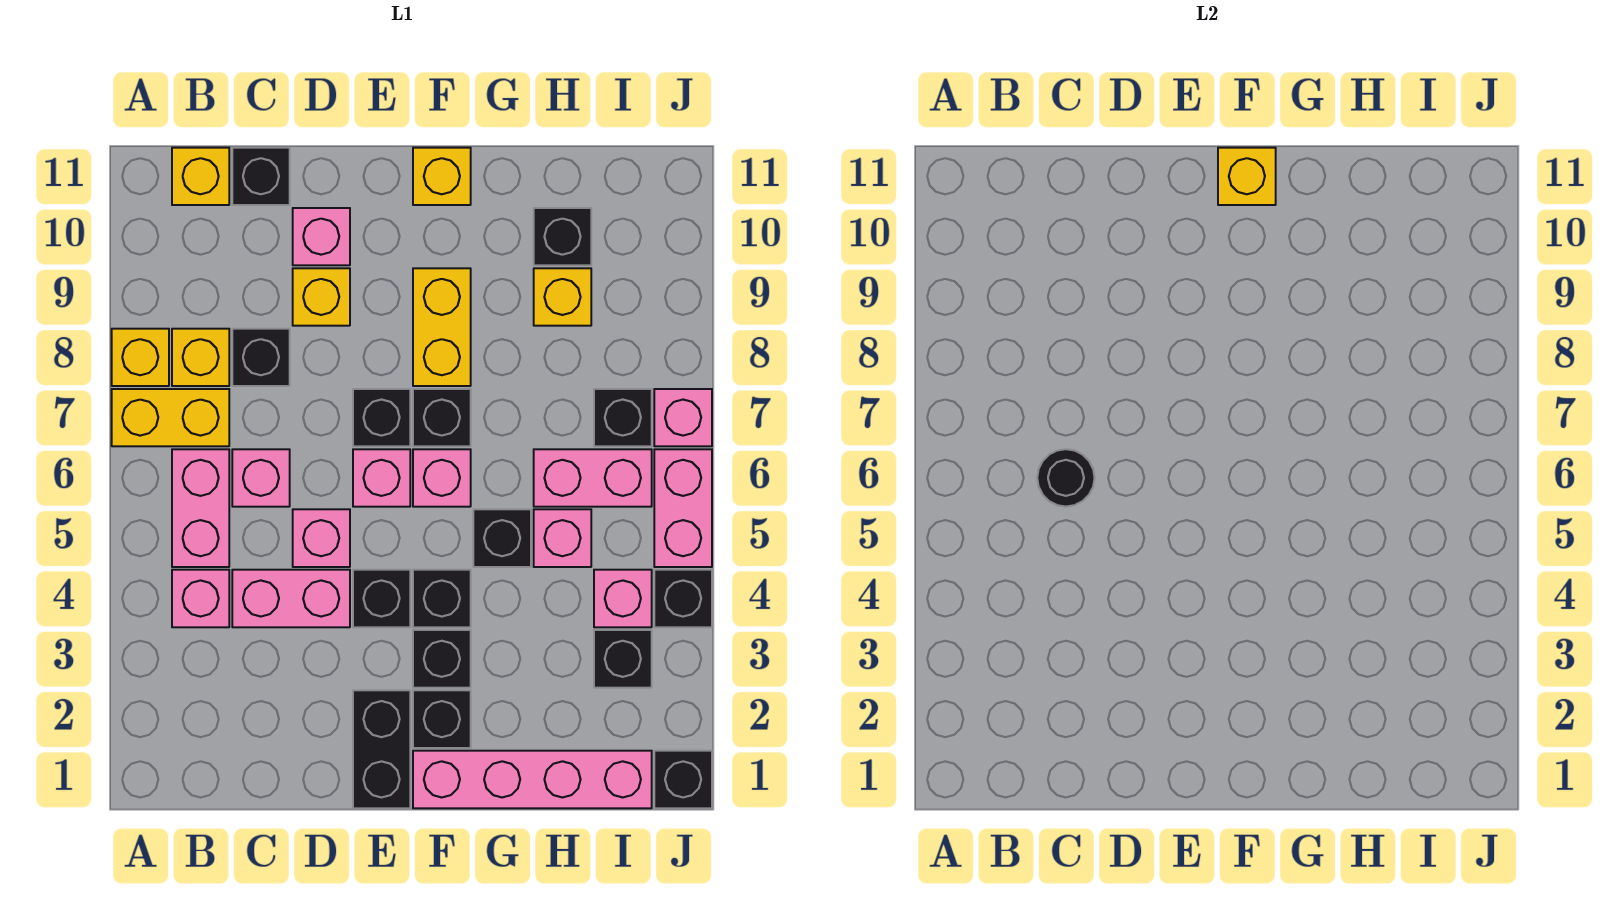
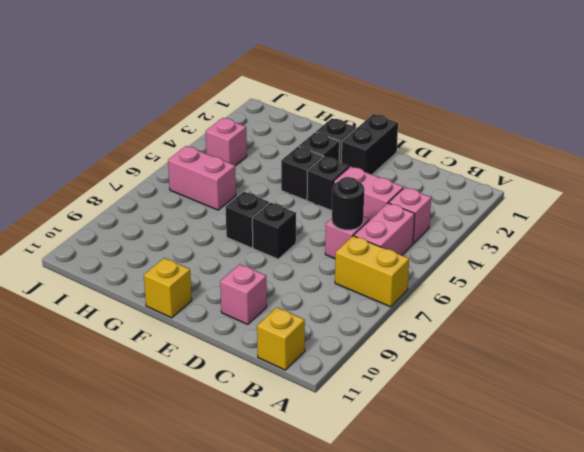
none -> yellow brick A8 level 1
none -> yellow brick B8 level 1
none -> black brick C8 level 1
none -> black brick C11 level 1

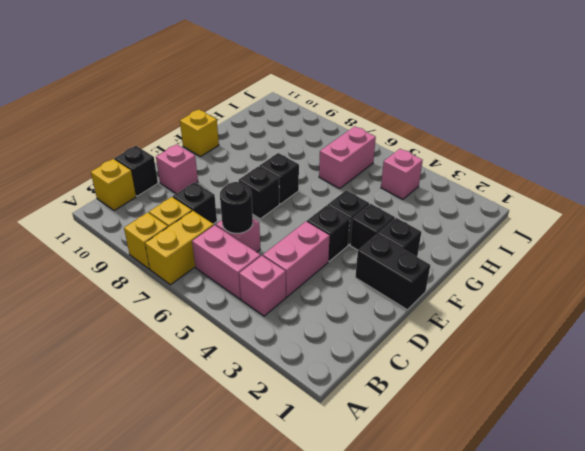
none -> pink brick D5 level 1
none -> yellow brick D9 level 1
none -> pink brick E6 level 1
none -> pink brick F1:I1 level 1

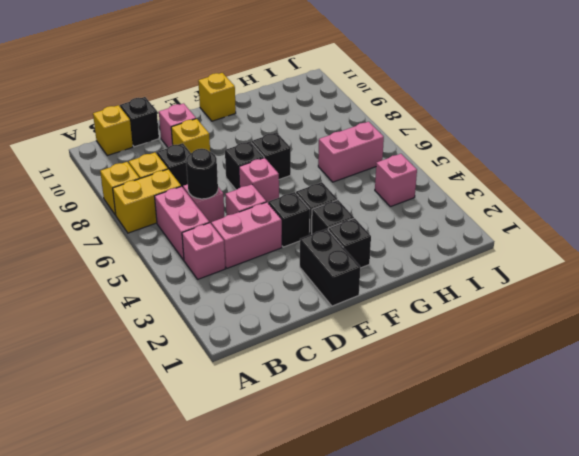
none -> pink brick F1:I1 level 1
none -> pink brick F6 level 1
none -> yellow brick F8:F9 level 1
none -> black brick G5 level 1

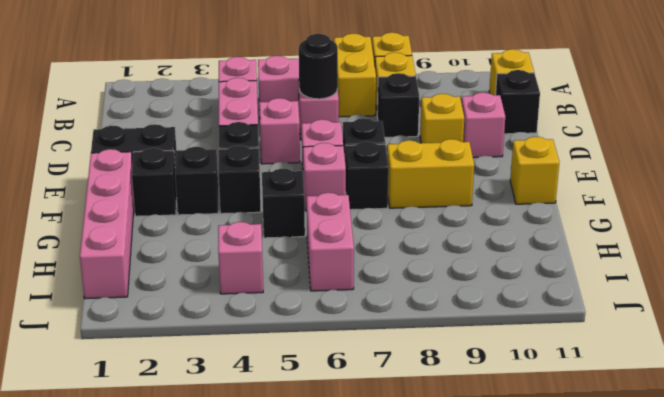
none -> pink brick H5 level 1
none -> yellow brick H9 level 1
none -> black brick H10 level 1
none -> black brick I3 level 1

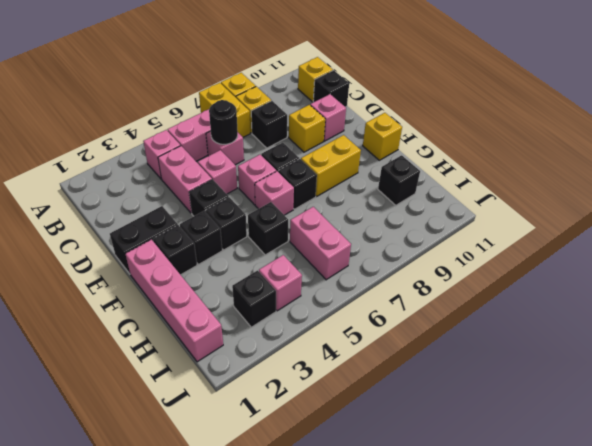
none -> pink brick H5 level 1
none -> yellow brick H9 level 1
none -> black brick I7 level 1
none -> black brick J1 level 1

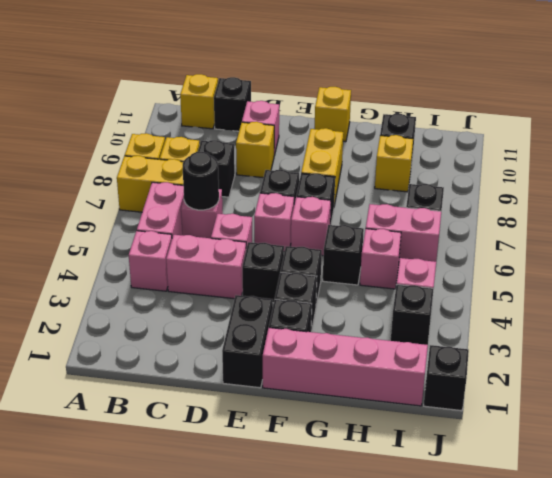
none -> black brick J4 level 1
none -> pink brick J5:J6 level 1
none -> pink brick J7 level 1
none -> yellow brick F11 level 2

